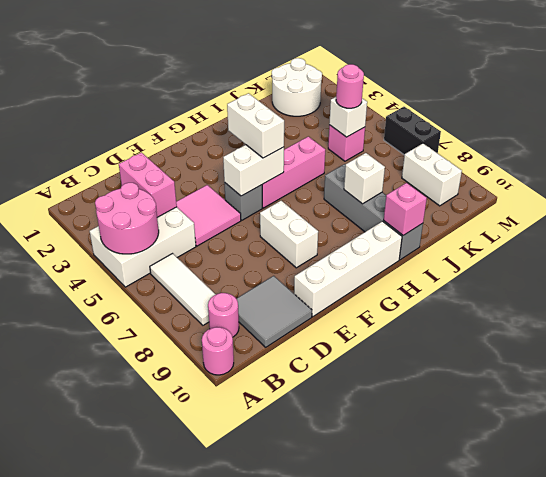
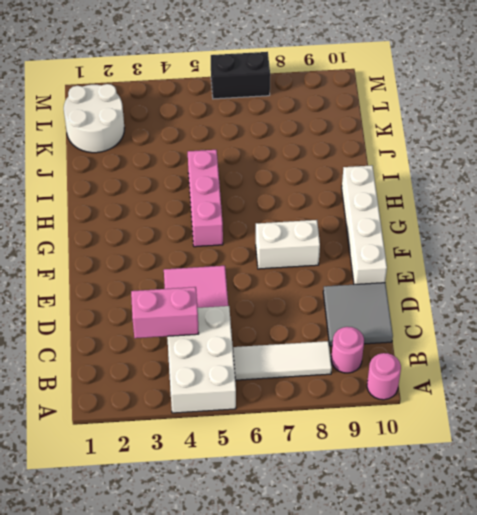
none -> grey brick F5 level 1
none -> grey brick I7:I10 level 1
none -> pink brick K5 level 1

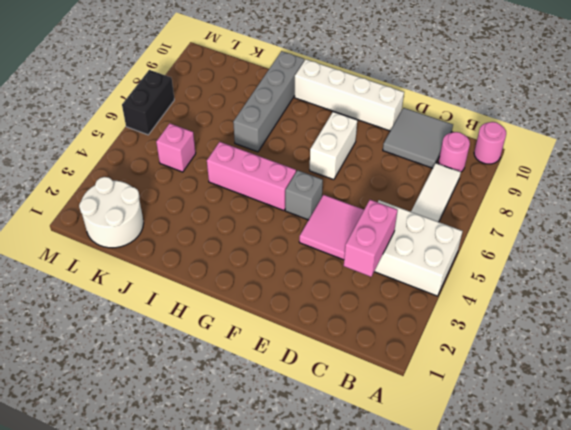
none -> white brick L8:L9 level 1
none -> pink round brick A4:B5 level 2
none -> white brick F5:G5 level 2

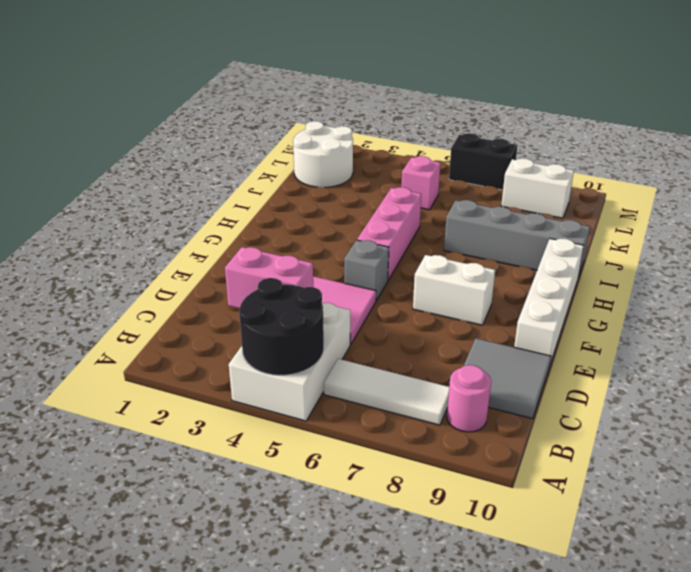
black round brick A4:B5 level 2 -> pink round brick A4:B5 level 2
none -> pink round brick A10 level 1
none -> white brick F5:G5 level 2
none -> white brick I8 level 2

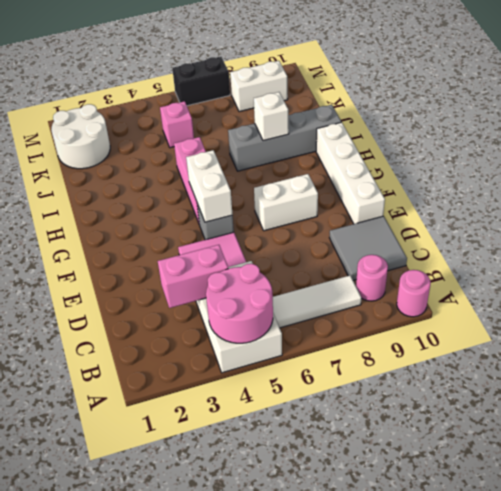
none -> pink brick I10 level 2
none -> white brick K5 level 2
none -> white brick G4:G5 level 3

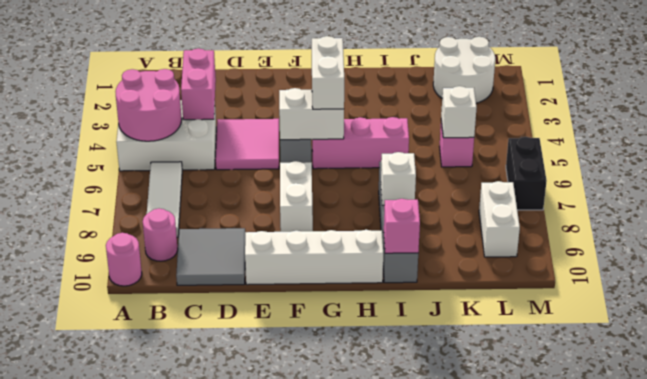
none -> pink round brick K5 level 3

